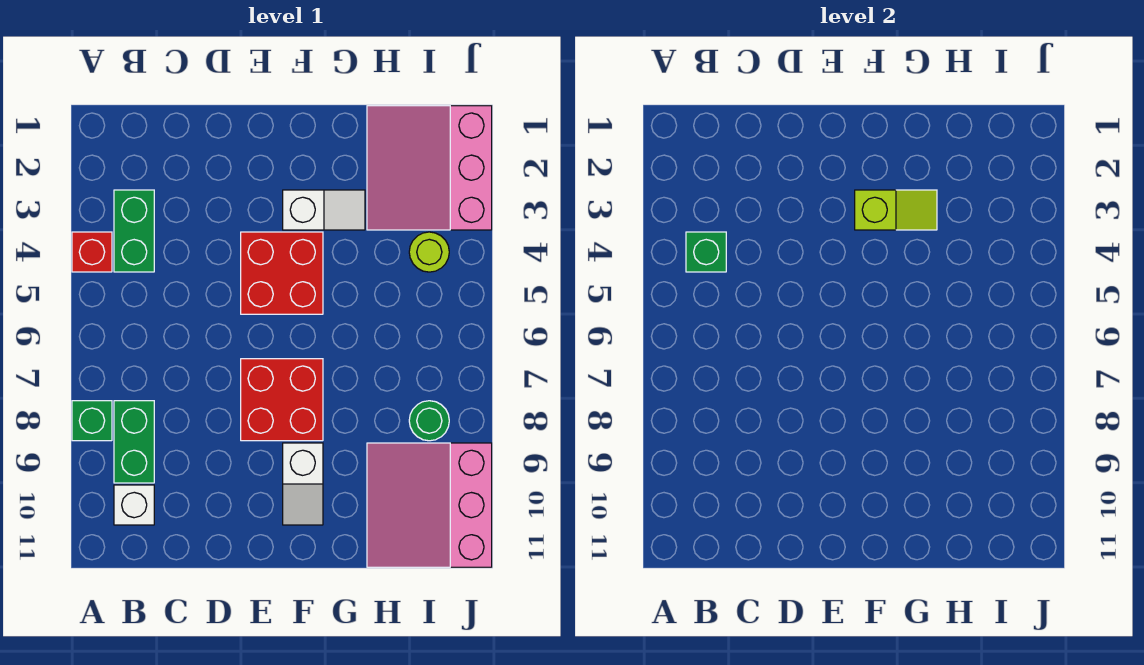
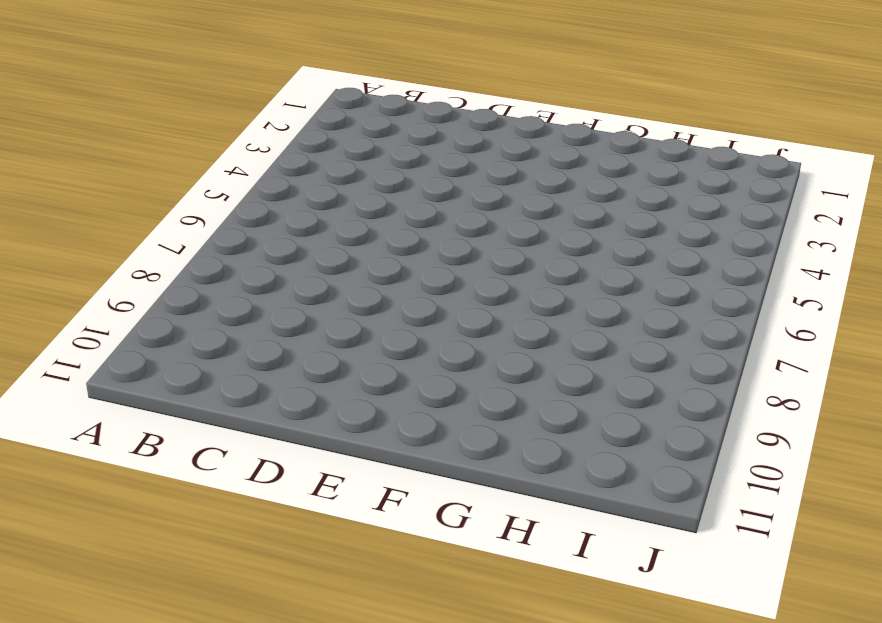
none -> red brick A4 level 1
none -> green brick A8 level 1
none -> green brick B3:B4 level 1

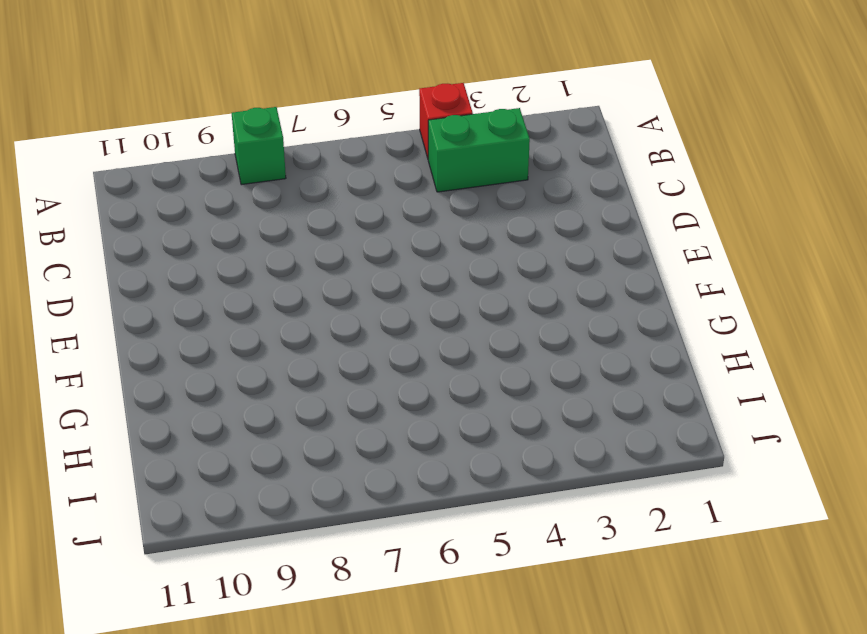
none -> green brick B8:B9 level 1
none -> white brick B10 level 1
none -> red brick E4:F5 level 1

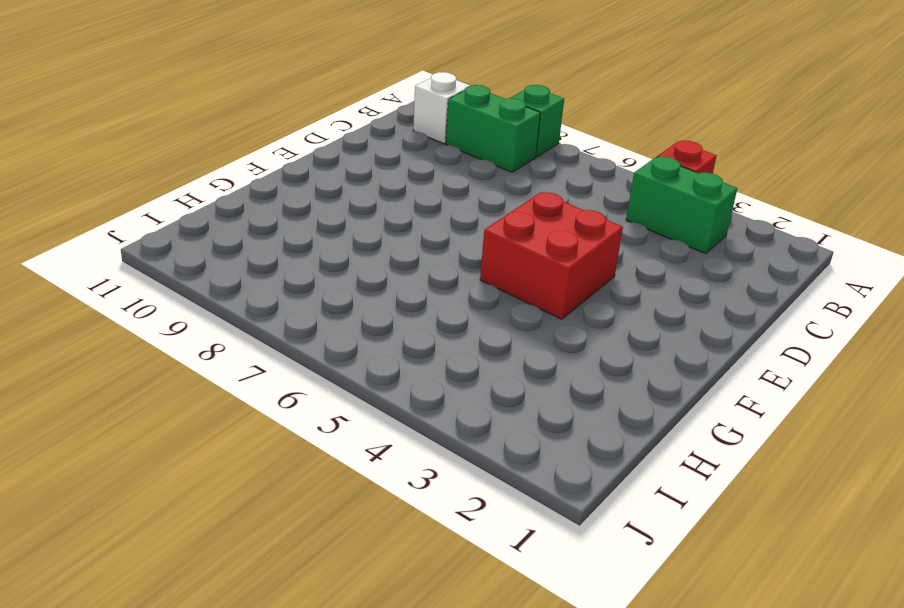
none -> red brick E7:F8 level 1
none -> white slope F3:G3 level 1 top F
none -> white slope F9:F10 level 1 top 9

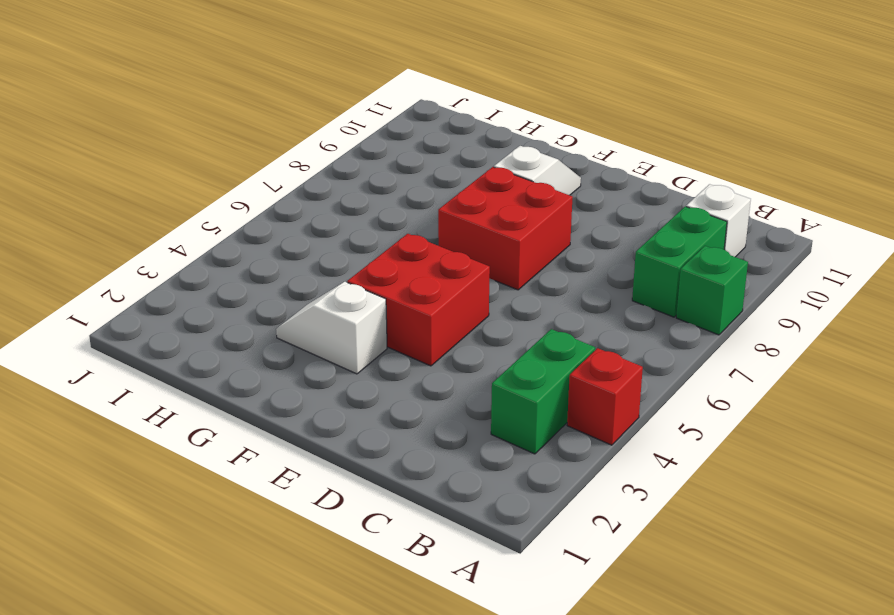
none -> pink slope H1:J3 level 1 top J
none -> pink slope H9:J11 level 1 top J
none -> lime round brick I4 level 1

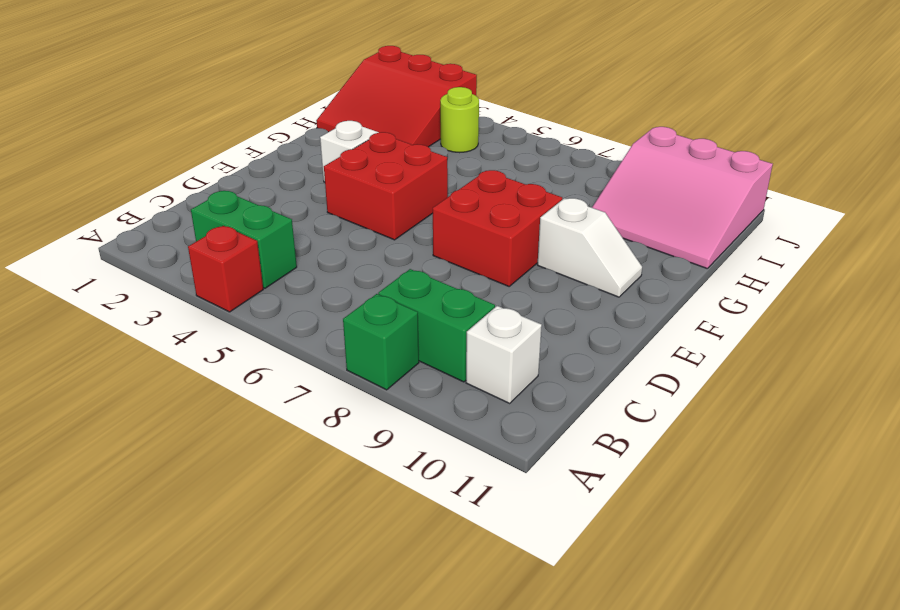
red slope H1:J3 level 1 top J -> pink slope H1:J3 level 1 top J
none -> green round brick I8 level 1
none -> green brick B4 level 2
none -> lime slope F3:G3 level 2 top F

